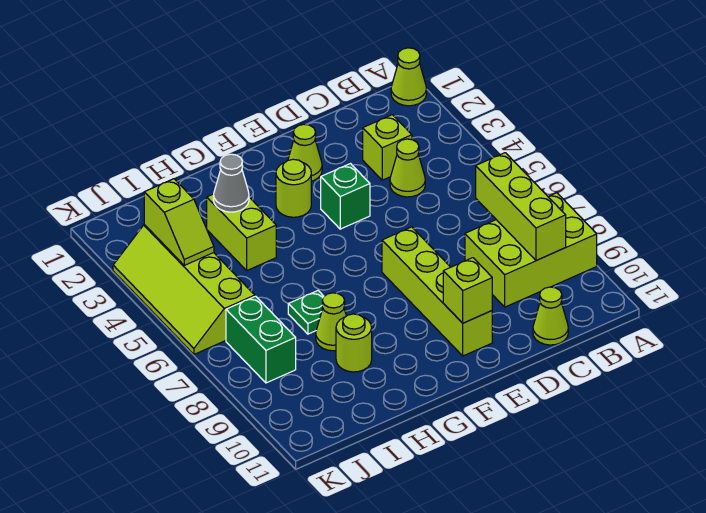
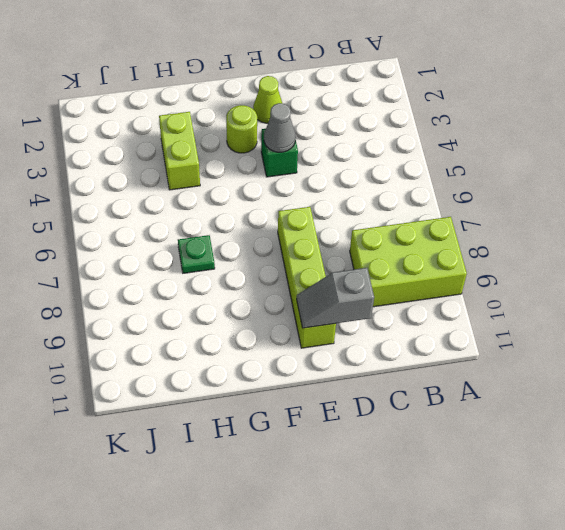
grey slope D10:E10 level 2 top D -> lime brick E10 level 2
grey cone E4 level 2 -> grey cone H3 level 2
none -> lime cone A1 level 1
none -> lime brick C3 level 1
none -> lime cone C4 level 1

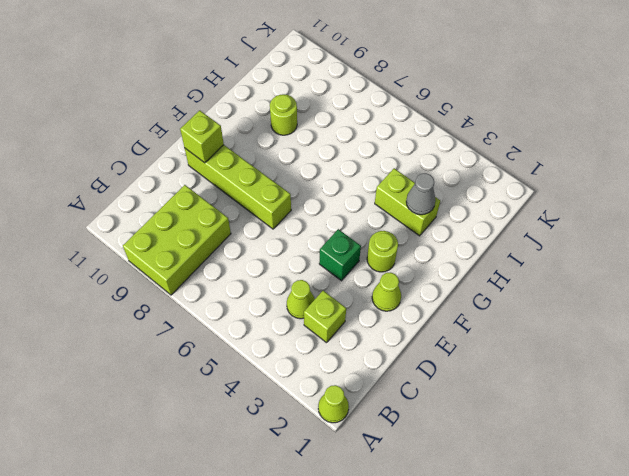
none -> lime cone C11 level 1
none -> green plate H7 level 1
none -> lime cone H8 level 1

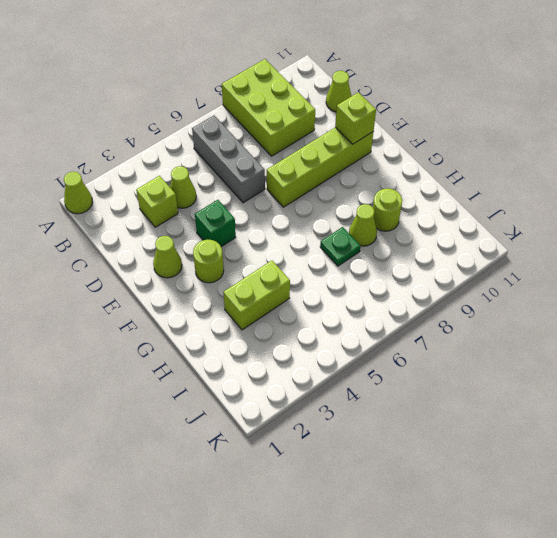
grey brick B6:D6 level 1 -> none
none -> lime slope J3:K6 level 1 top J
none -> green brick J7:J8 level 1
none -> lime brick B7:B9 level 2

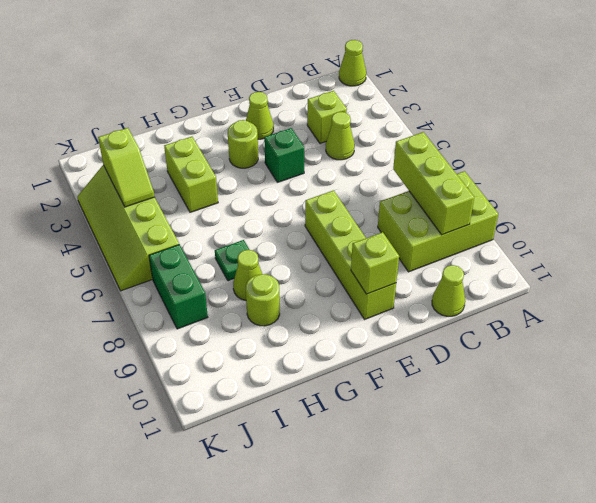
none -> grey cone H3 level 2

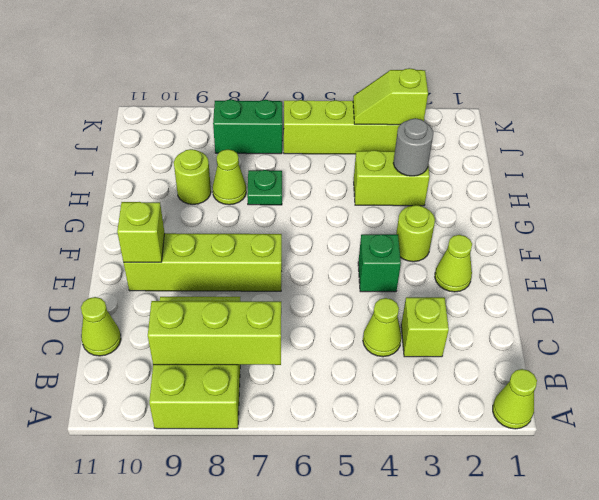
grey round brick H3 level 2 -> grey cone H3 level 2

